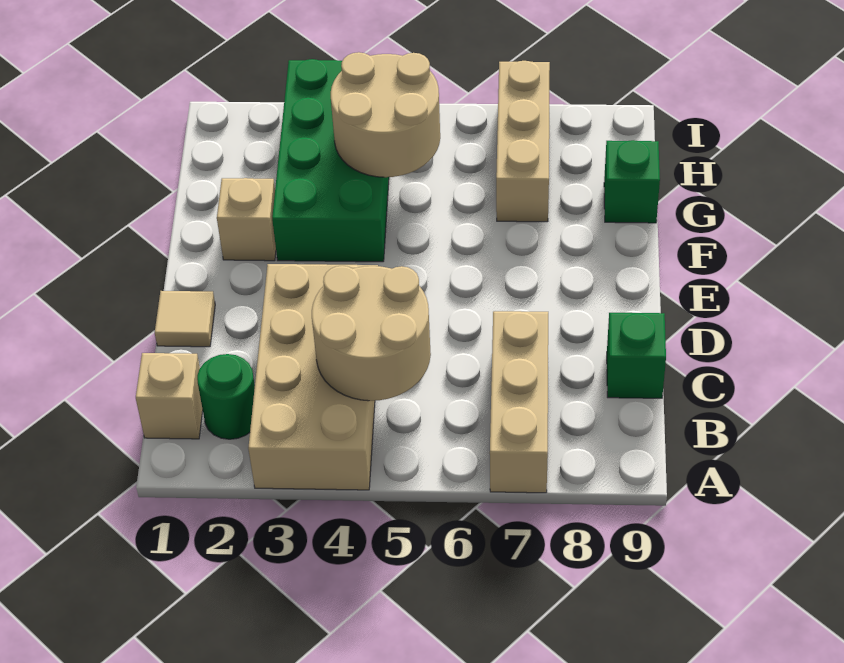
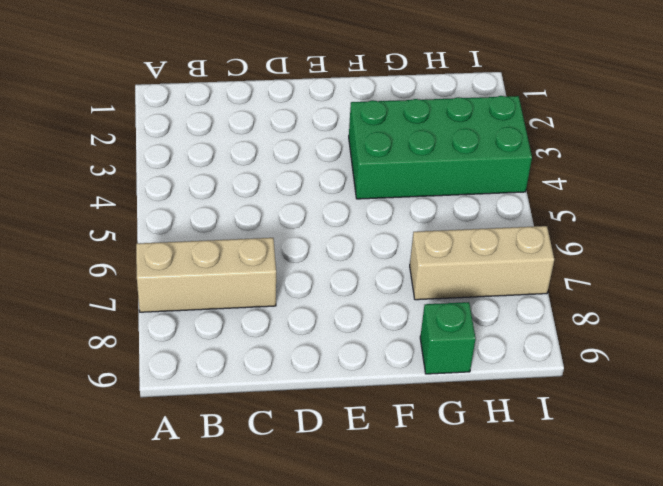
none -> tan brick A3:D4 level 1
none -> tan brick B1 level 1
none -> green round brick B2 level 1

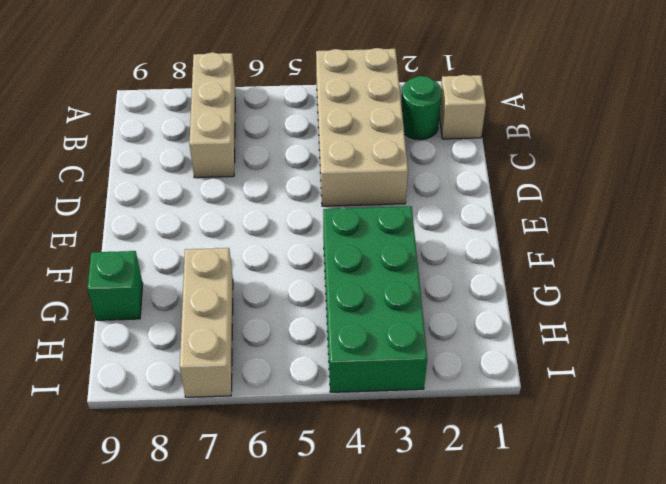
none -> green brick C9 level 1
none -> tan tile D1 level 1
none -> tan brick F2 level 1

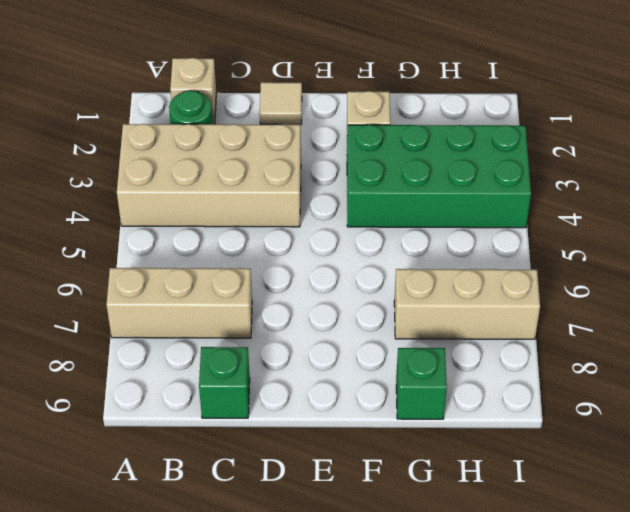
none -> tan round brick B4:C5 level 2
none -> tan round brick G4:H5 level 2

